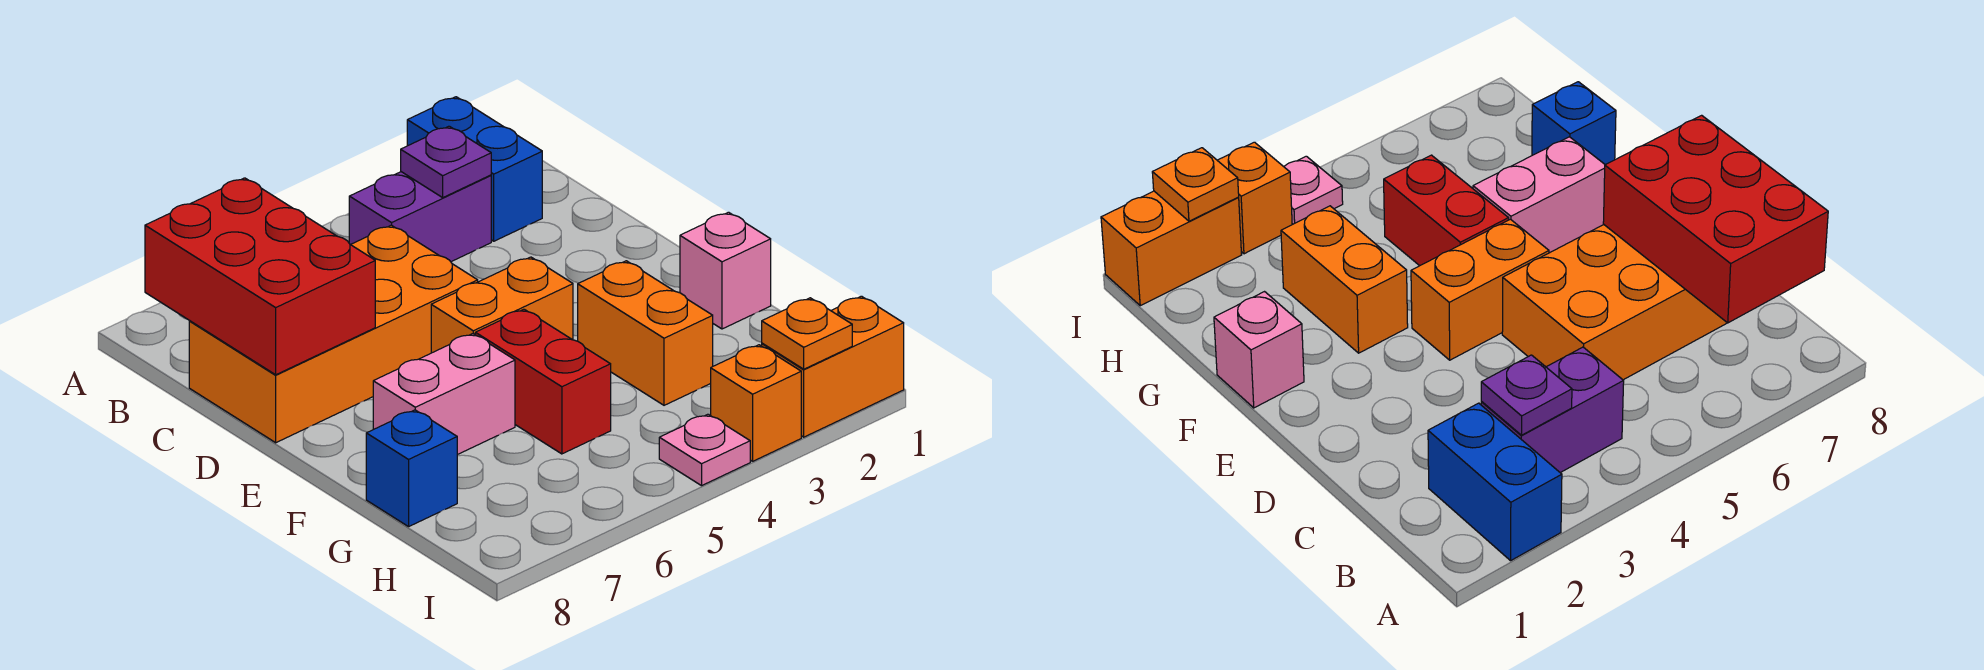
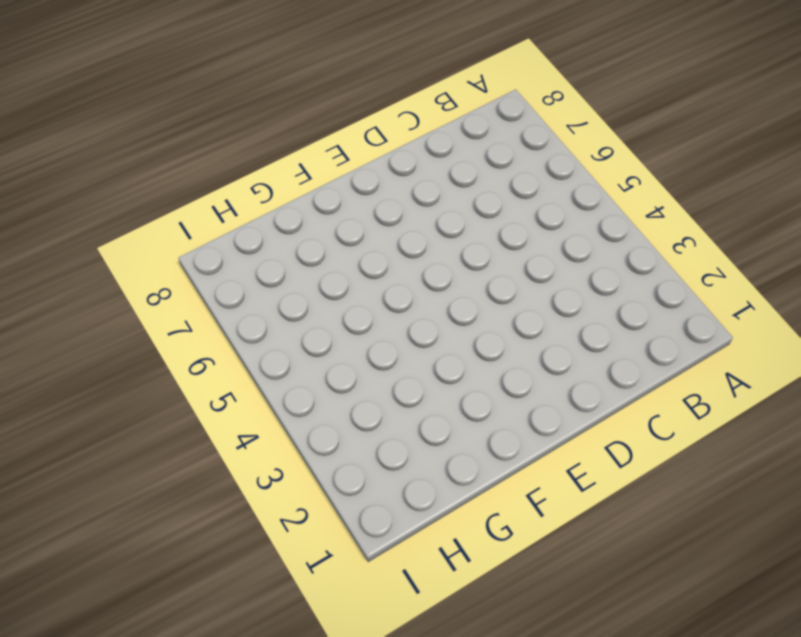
none -> blue brick A2:B2 level 1
none -> purple brick B3:B4 level 1
none -> orange brick C5:D8 level 1

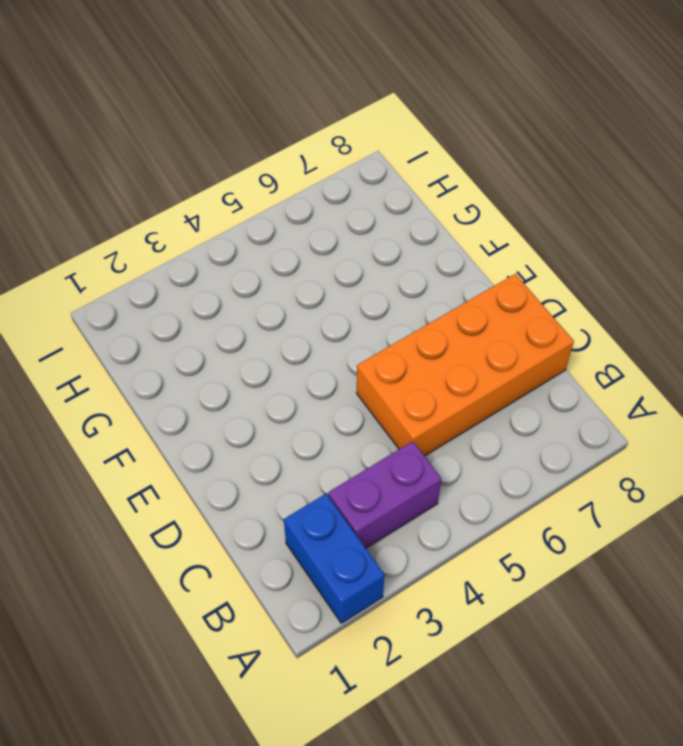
none -> orange brick E4:E5 level 1
none -> pink brick F1 level 1
none -> orange brick F3:G3 level 1

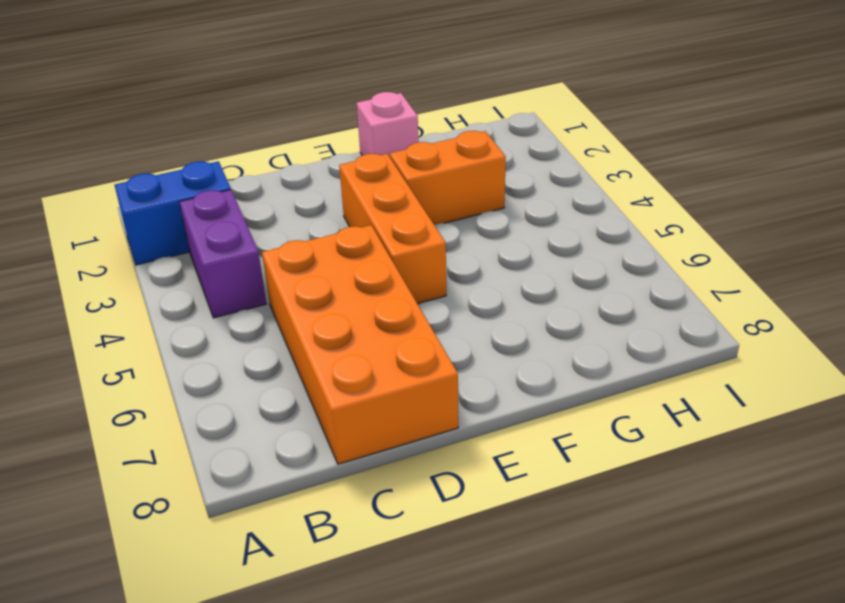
orange brick E3:E5 level 1 -> orange brick E4:E5 level 1
none -> red brick F5:G5 level 1
none -> pink brick F6:F7 level 1
none -> blue brick G8 level 1

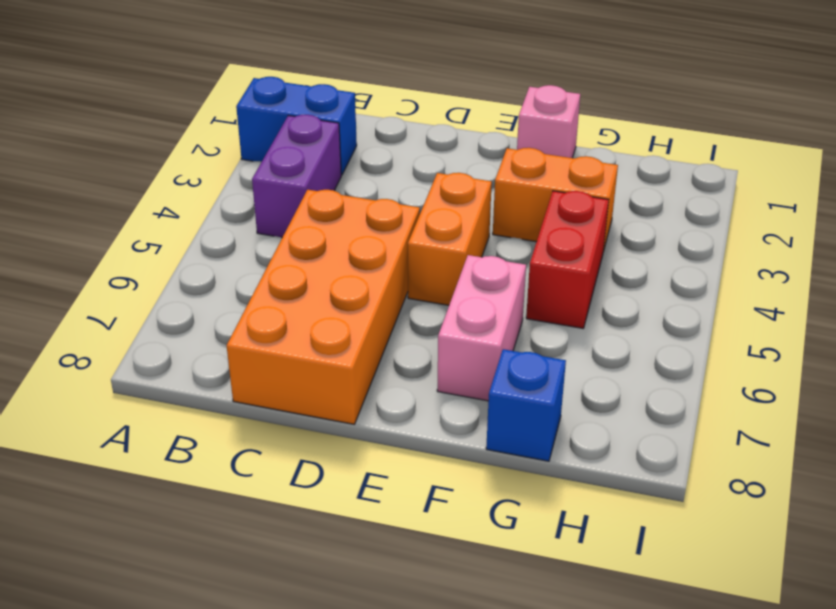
red brick G4:G5 level 1 -> red brick F5:G5 level 1
none -> orange brick I1:I2 level 1
none -> orange brick I3 level 1
none -> pink plate I4 level 1

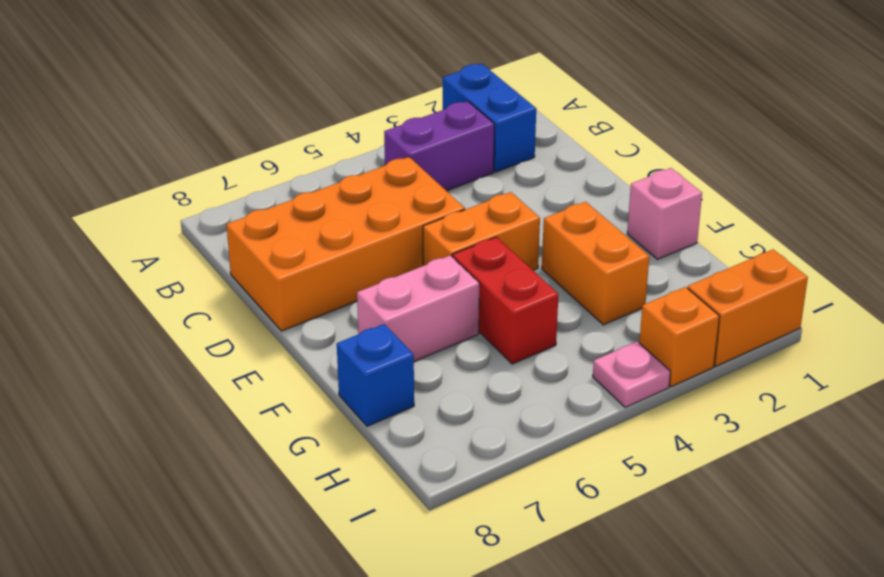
none -> purple plate B3 level 2
none -> red brick B7:D8 level 2
none -> orange plate I2 level 2

